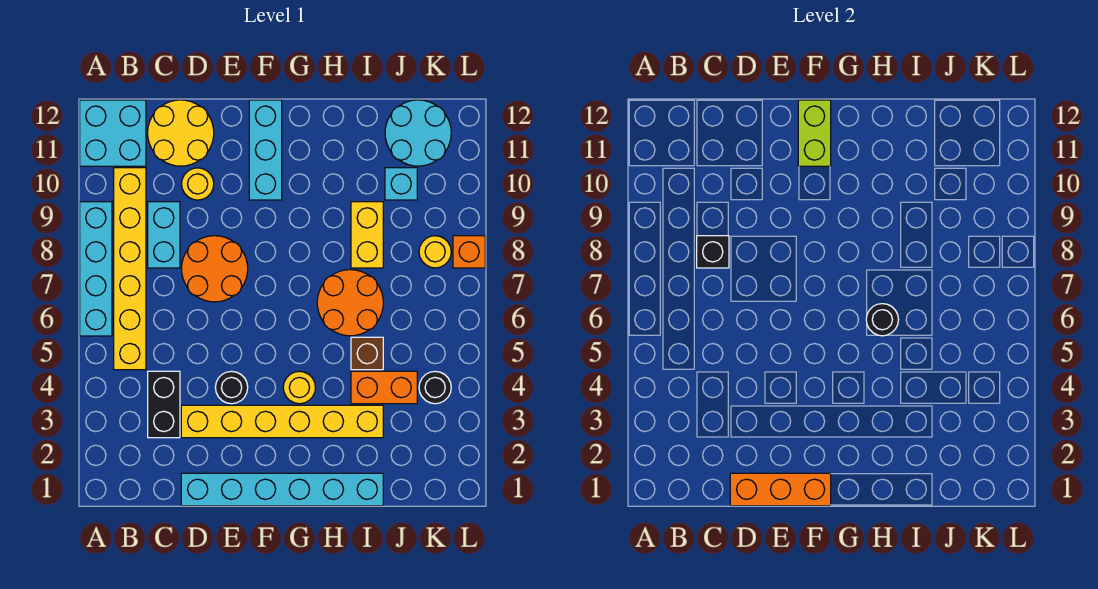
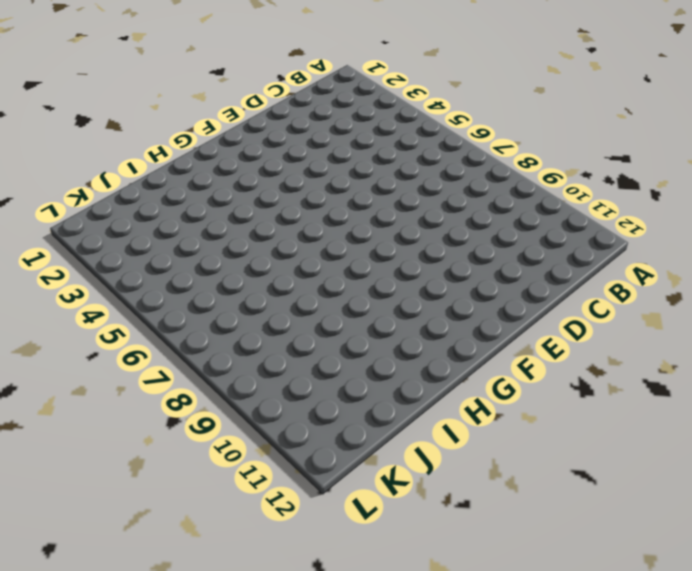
none -> cyan brick A6:A9 level 1
none -> cyan brick A11:B12 level 1
none -> yellow brick B5:B10 level 1

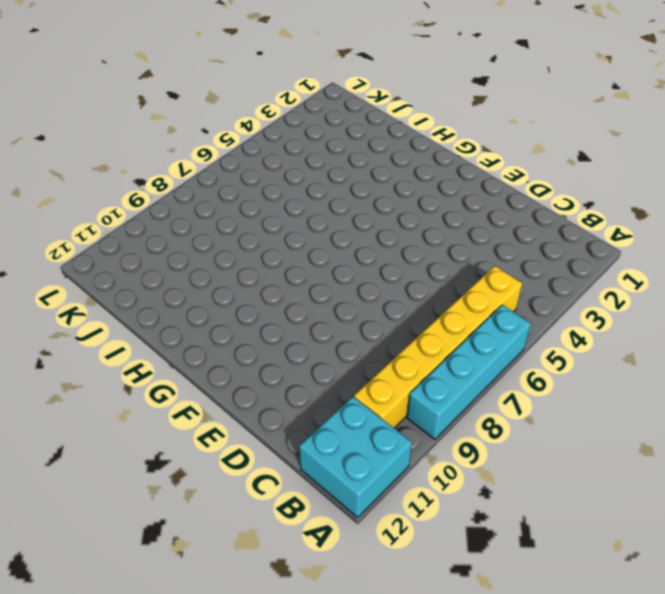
none -> black brick C3:C4 level 1
none -> cyan brick C8:C9 level 1
none -> yellow round brick C11:D12 level 1

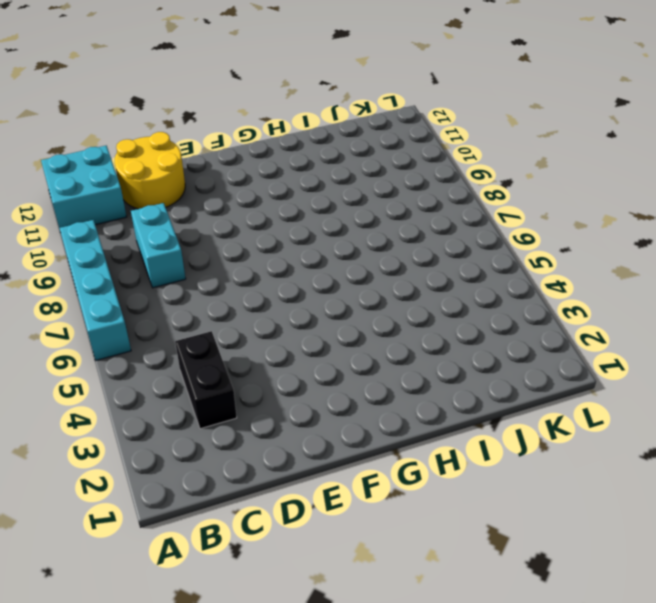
none -> yellow brick B5:B10 level 1
none -> cyan brick D1:I1 level 1
none -> yellow brick D3:I3 level 1

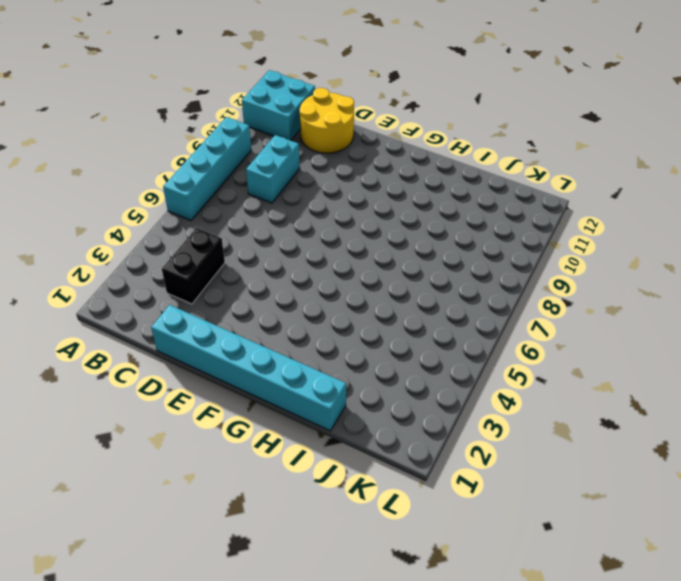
none -> yellow brick B5:B10 level 1
none -> yellow brick D3:I3 level 1
none -> orange round brick D7:E8 level 1

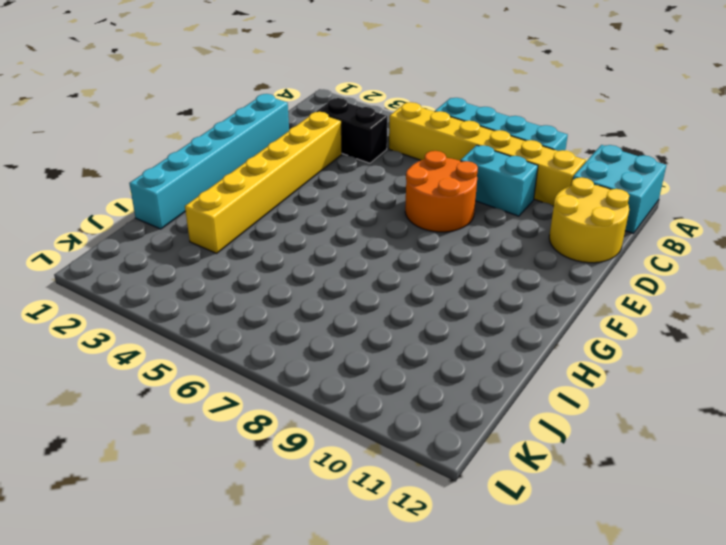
none -> yellow round brick D10 level 1
none -> black round brick E4 level 1
none -> cyan brick F10:F12 level 1

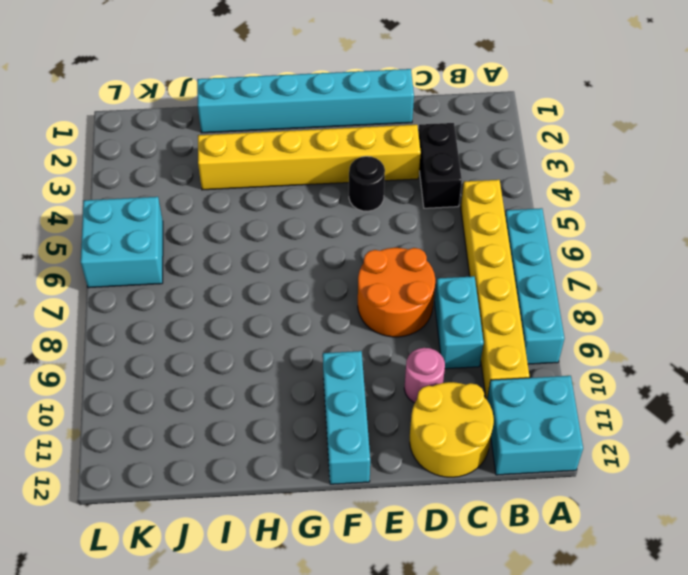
pink round brick D10 level 1 -> yellow round brick D10 level 1
cyan brick K5:L6 level 1 -> none
none -> yellow round brick G4 level 1
none -> orange round brick H6:I7 level 1
none -> orange brick I4:J4 level 1

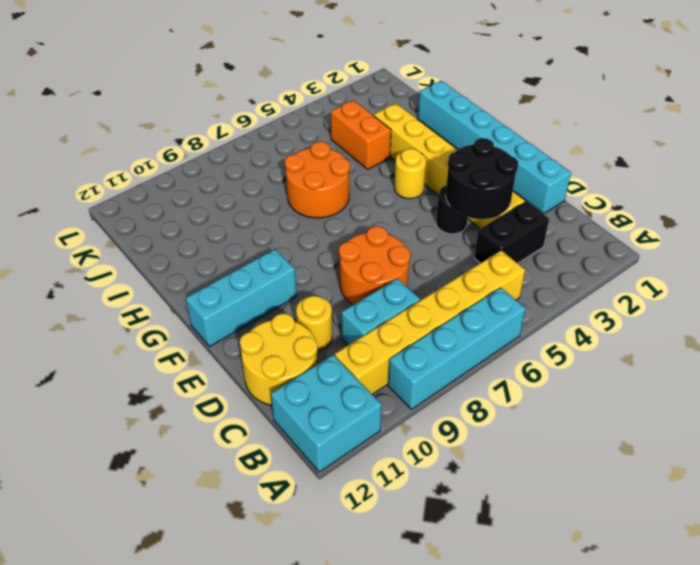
black round brick D3:E4 level 2 -> none
none -> brown brick I5 level 1
none -> yellow brick I8:I9 level 1
none -> cyan brick J10 level 1

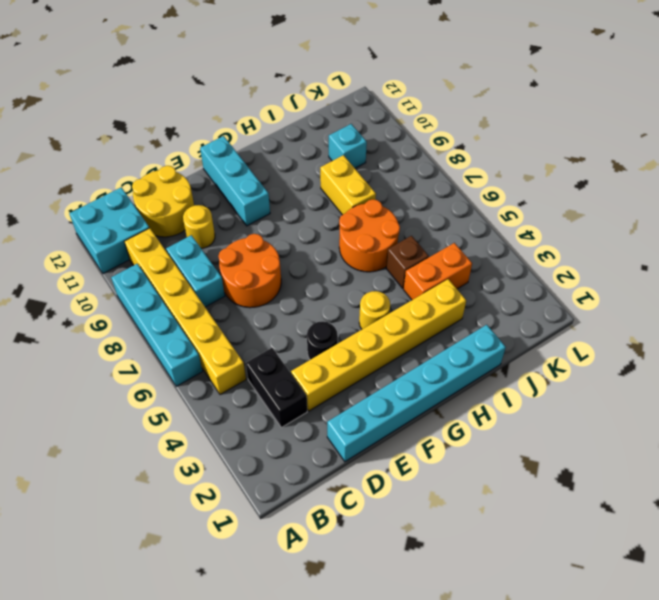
none -> cyan round brick J11:K12 level 1
none -> black round brick K4 level 1
none -> yellow round brick K8 level 1

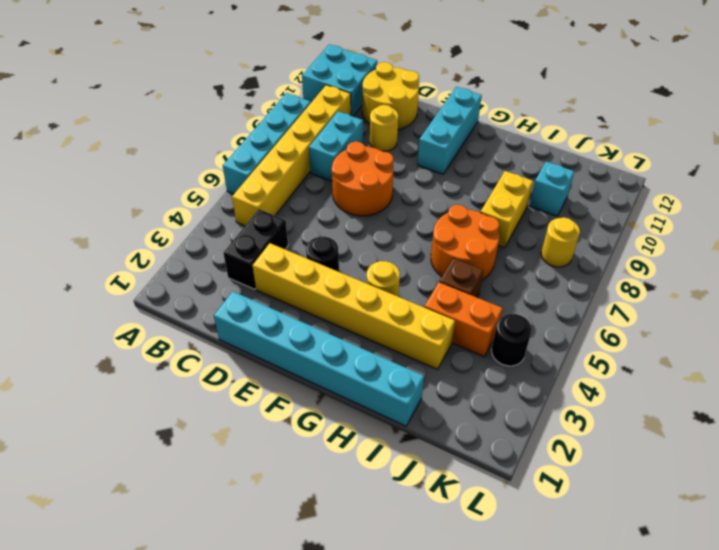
none -> cyan round brick J11:K12 level 1
none -> orange brick L8 level 1
none -> black brick C8 level 2

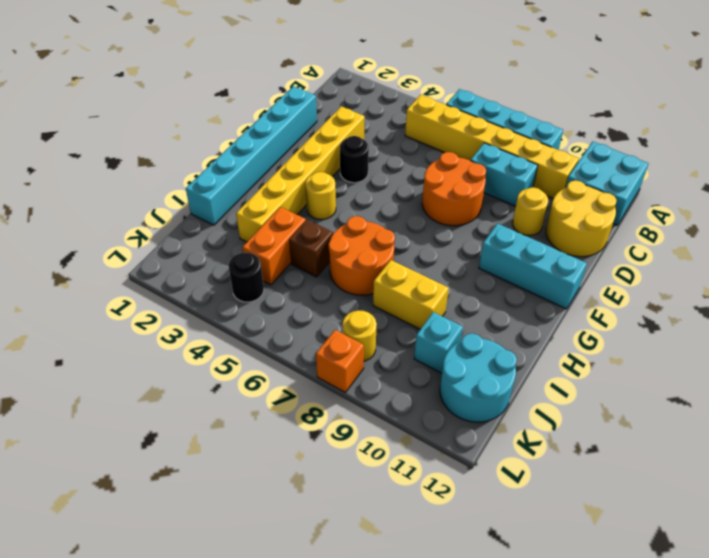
none -> black brick C3:C4 level 1
none -> black brick C8 level 2
none -> orange brick D1:F1 level 2

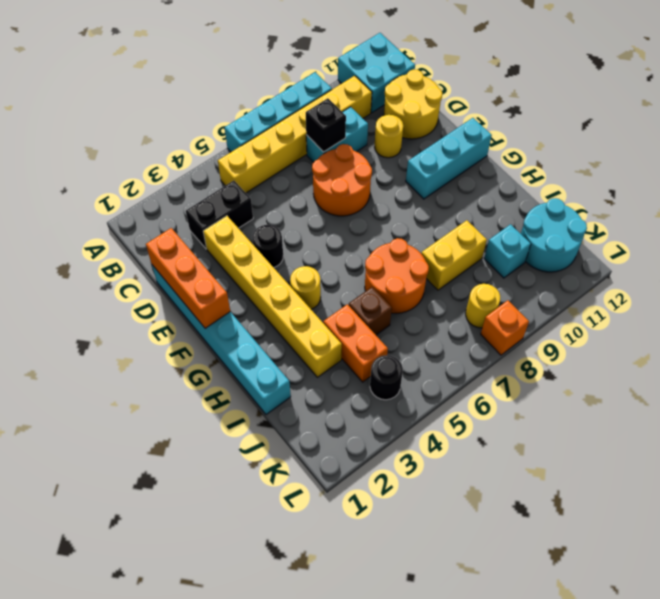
none -> lime brick F11:F12 level 2
none -> black round brick H6 level 2

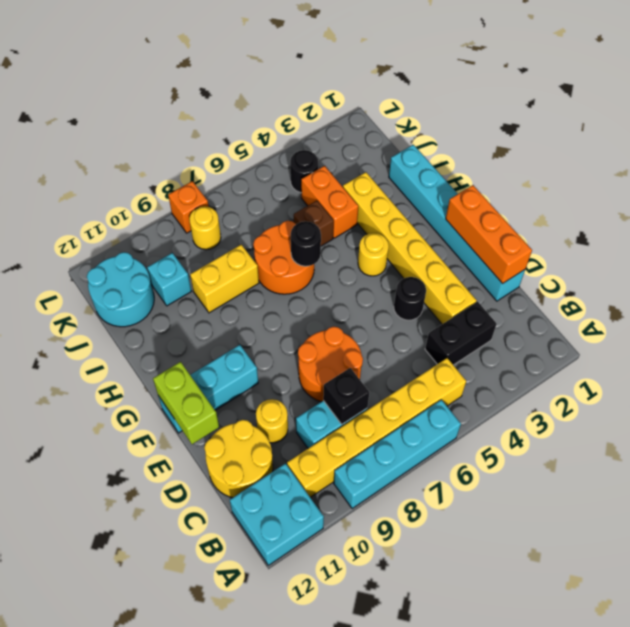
lime brick E12:F12 level 2 -> lime brick F11:F12 level 2

